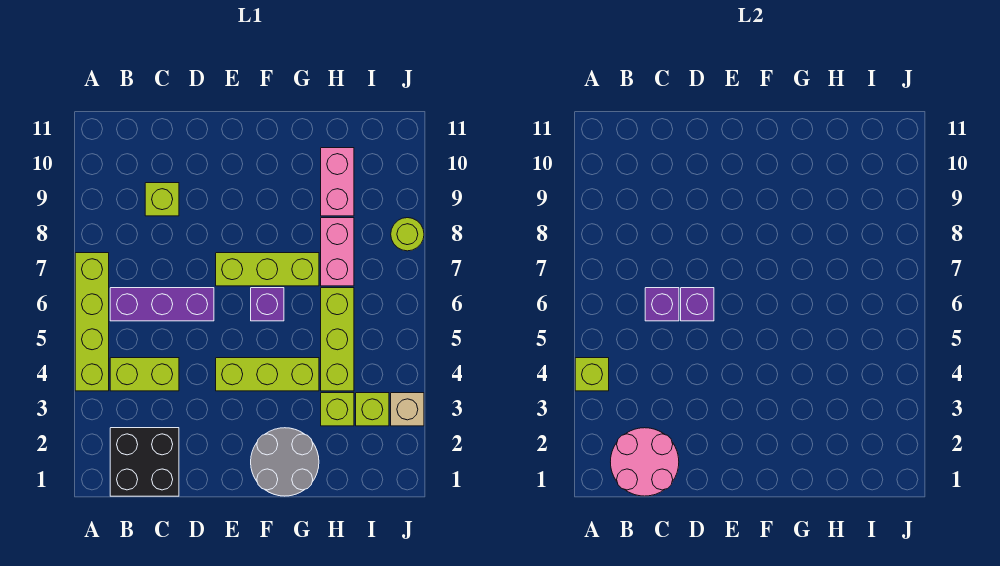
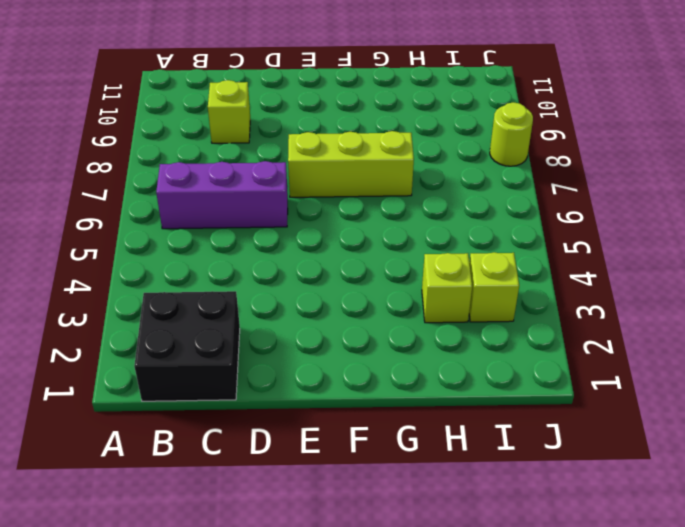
none -> lime brick A4:A7 level 1
none -> lime brick B4:C4 level 1
none -> lime brick E4:G4 level 1

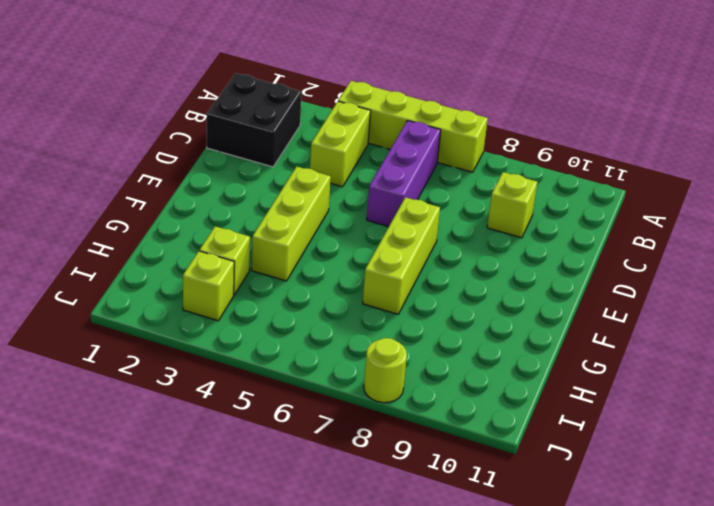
none -> grey round brick F1:G2 level 1
none -> purple brick F6 level 1
none -> lime brick H4:H6 level 1

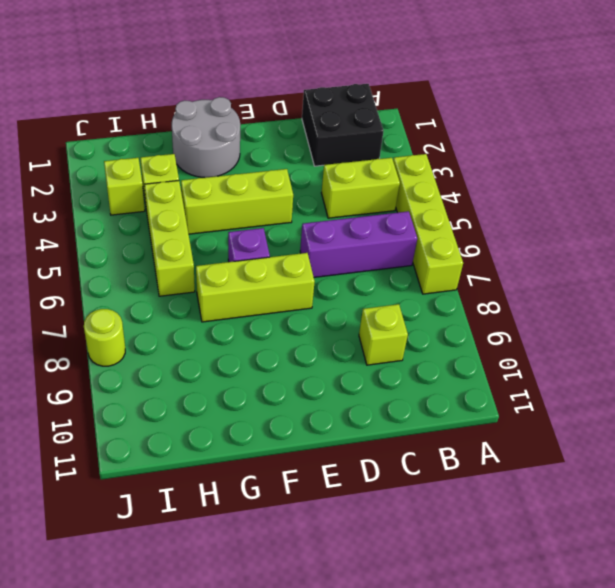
none -> pink brick H7:H8 level 1
none -> pink brick H9:H10 level 1
none -> tan brick J3 level 1

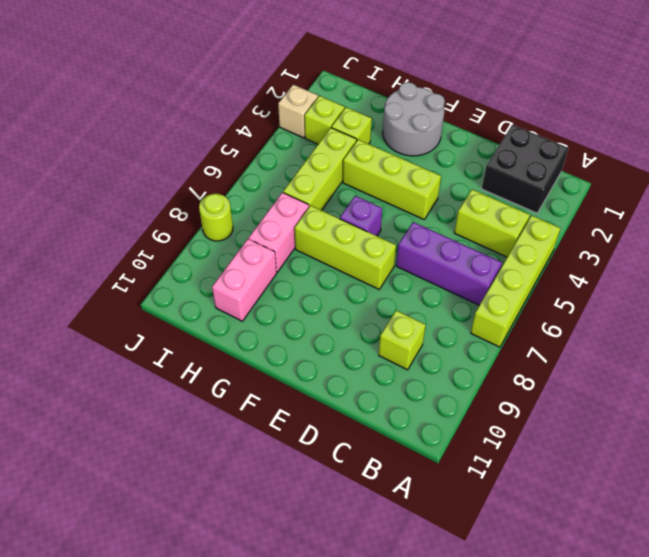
none -> lime brick A4 level 2
none -> pink round brick B1:C2 level 2
none -> purple brick C6 level 2

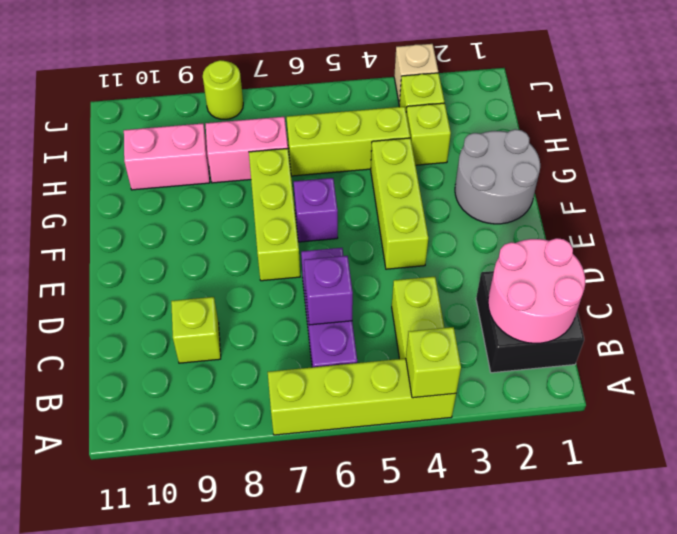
none -> purple brick D6 level 2

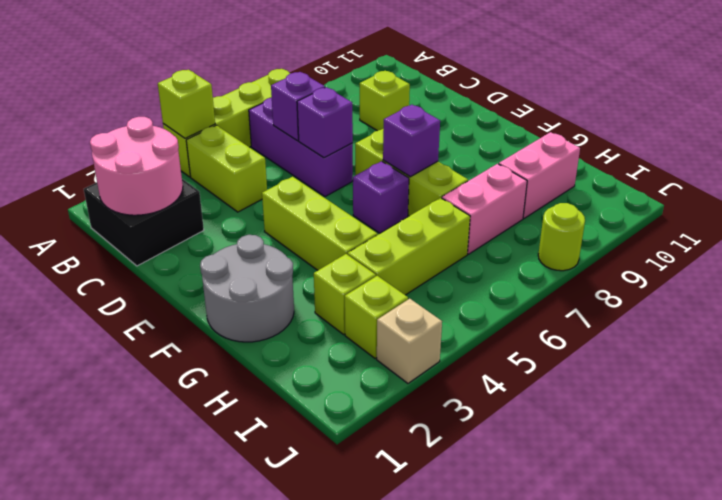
purple brick F7 level 2 -> none

